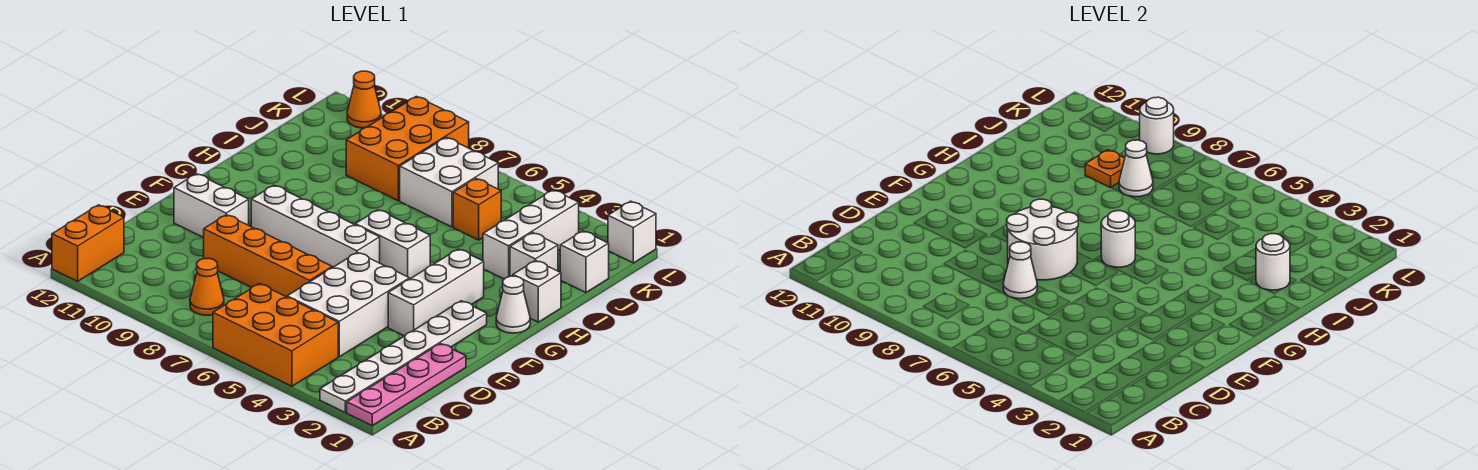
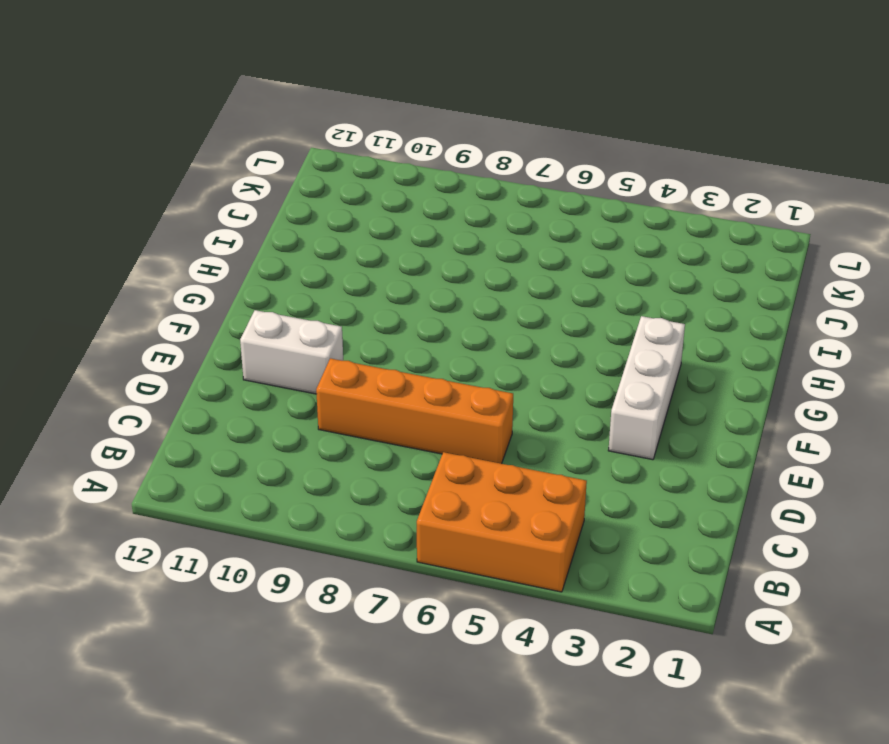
none -> pink plate A1:D1 level 1
none -> white plate A2:F2 level 1
none -> orange brick A12:B12 level 1

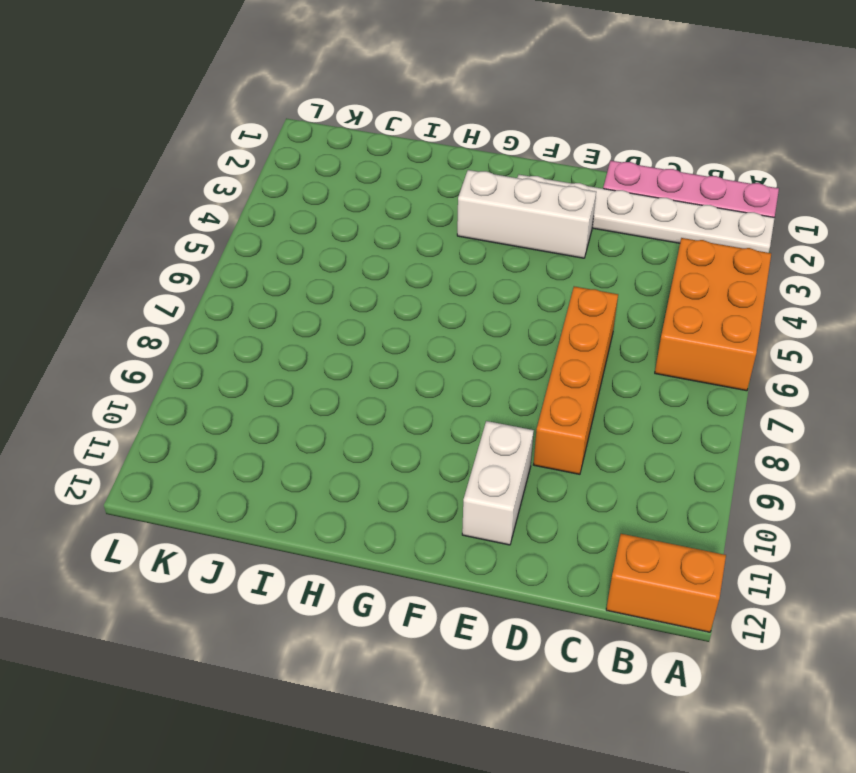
none -> orange cone B8 level 1
none -> white brick C4:E5 level 1
none -> white brick F6:F9 level 1

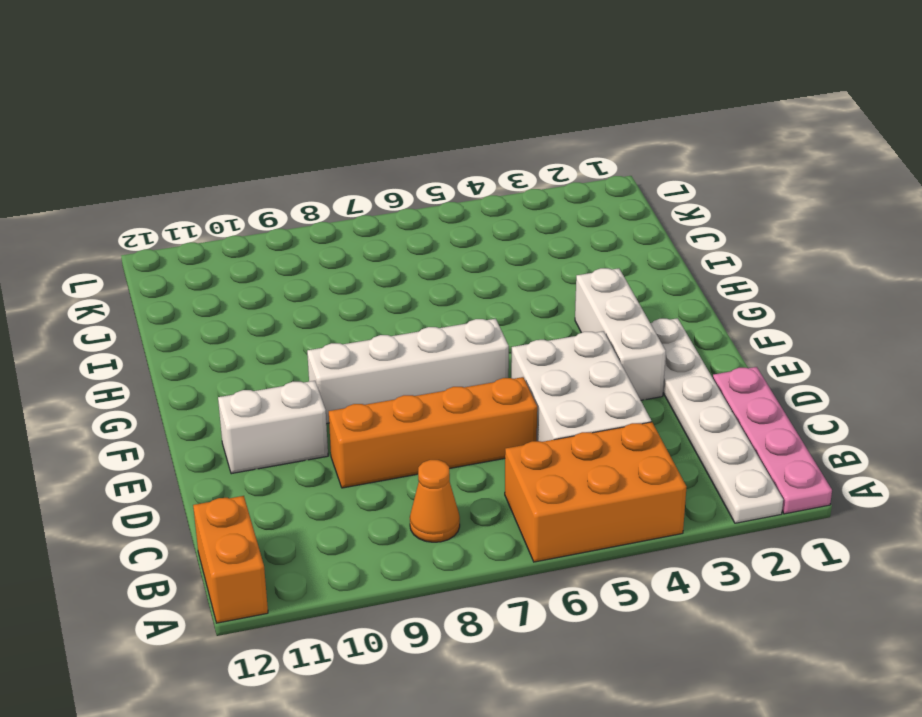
none -> white cone G1 level 1
none -> white brick G5:G6 level 1
none -> white brick H1 level 1

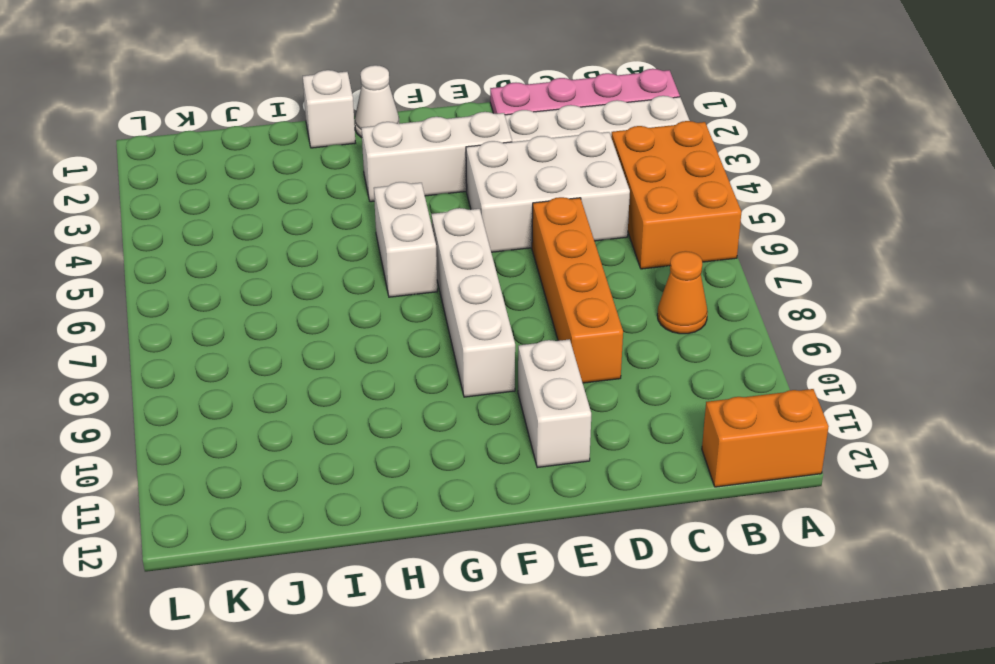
none -> white brick I2 level 1
none -> white brick I3:K3 level 1
none -> white brick J1 level 1

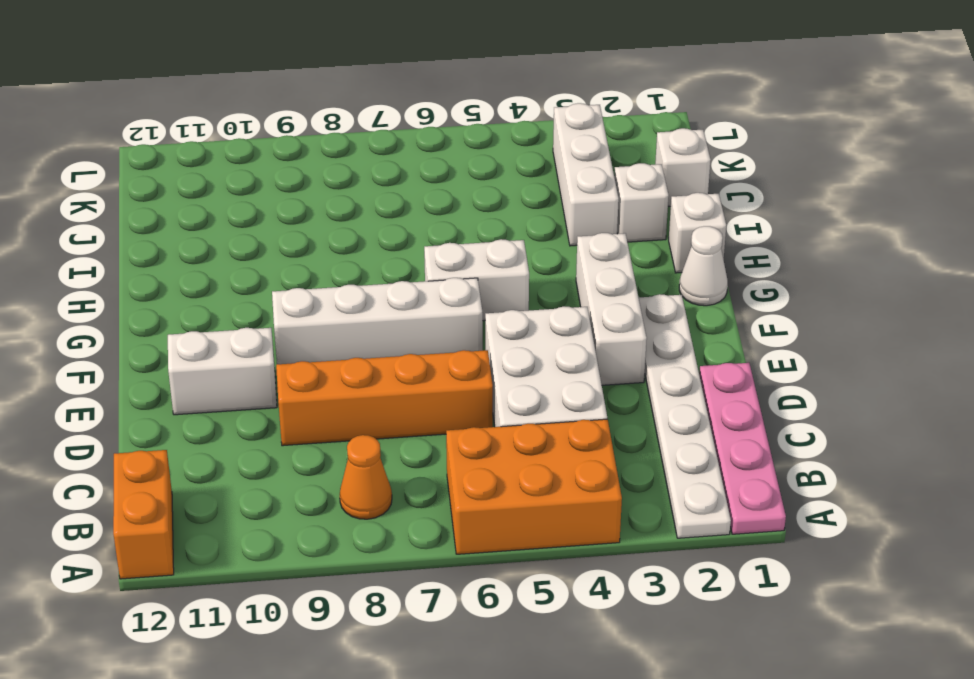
none -> orange brick J5 level 1
none -> white brick J6:K7 level 1
none -> orange brick J8:L9 level 1

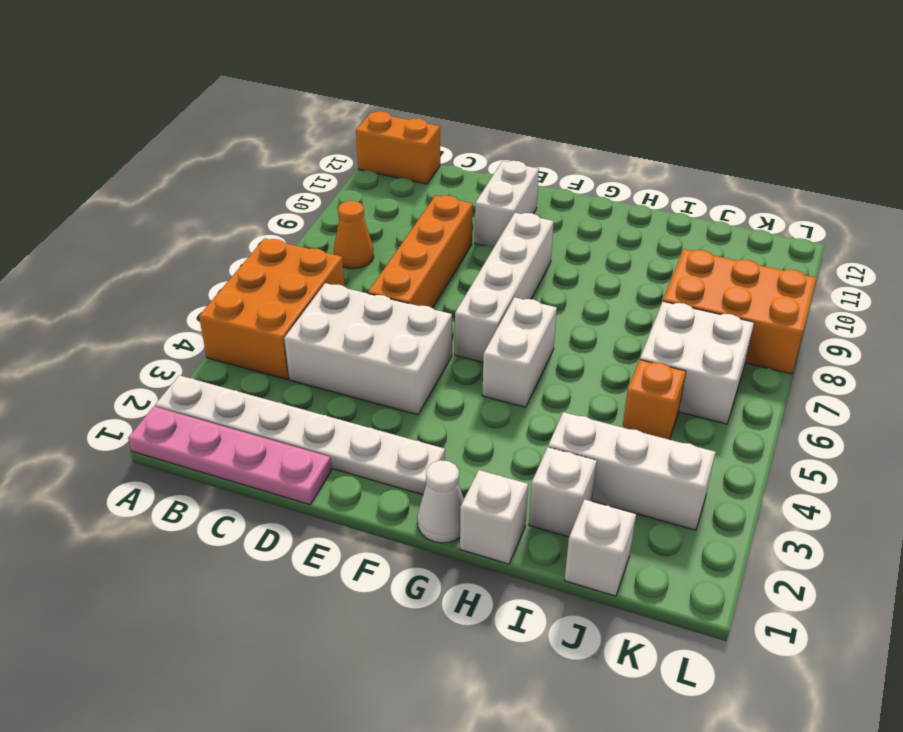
none -> white brick E3:G3 level 1
none -> white brick L1 level 1
none -> orange cone L11 level 1

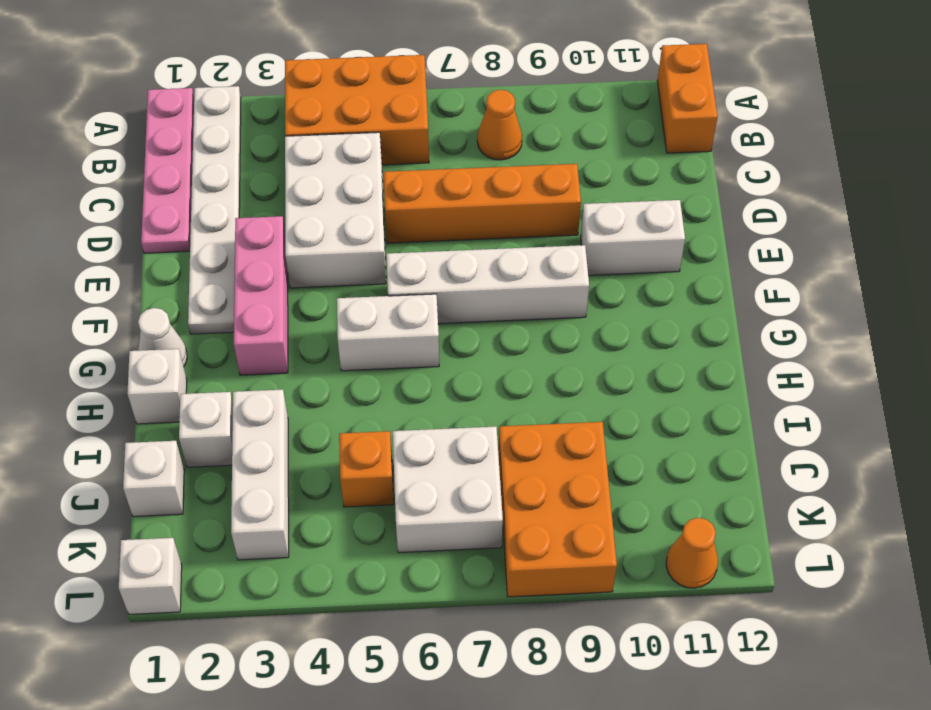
pink brick E3:G3 level 1 -> white brick E3:G3 level 1
none -> white cone D7 level 2
none -> white round brick E7:F8 level 2
none -> white round brick G6 level 2

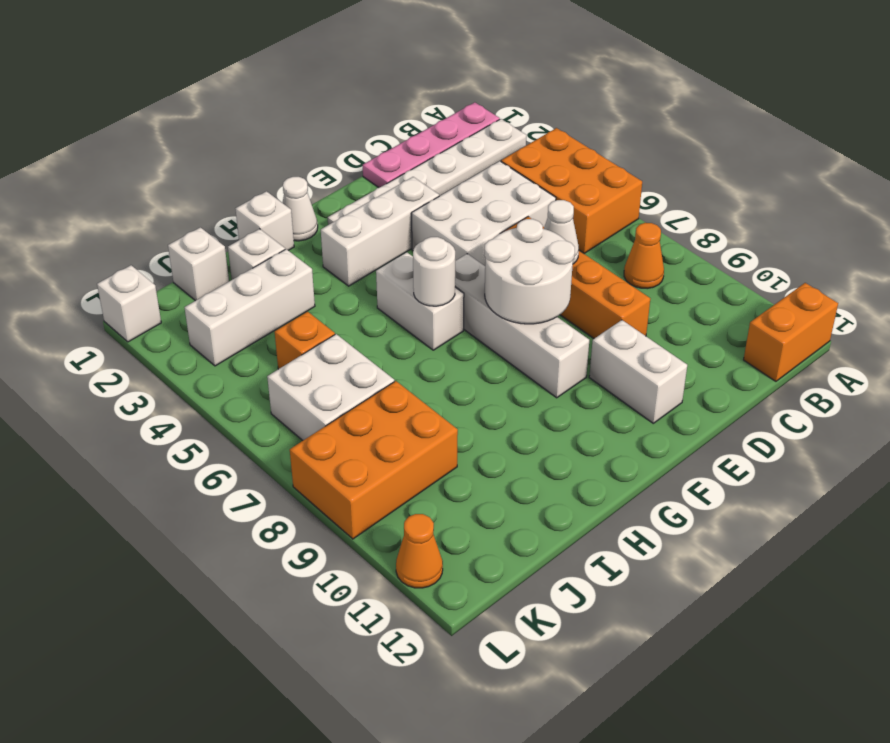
none -> white round brick I2 level 2
none -> white cone J8 level 2
none -> orange plate J9 level 2

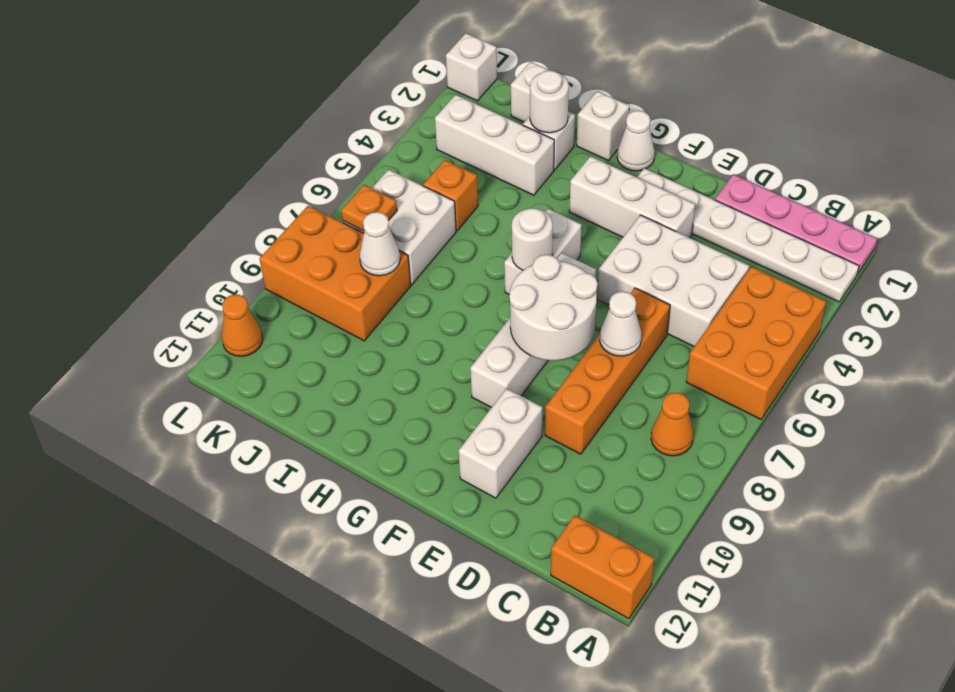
orange plate K7 level 2 -> orange plate J9 level 2
none -> white round brick L9 level 2

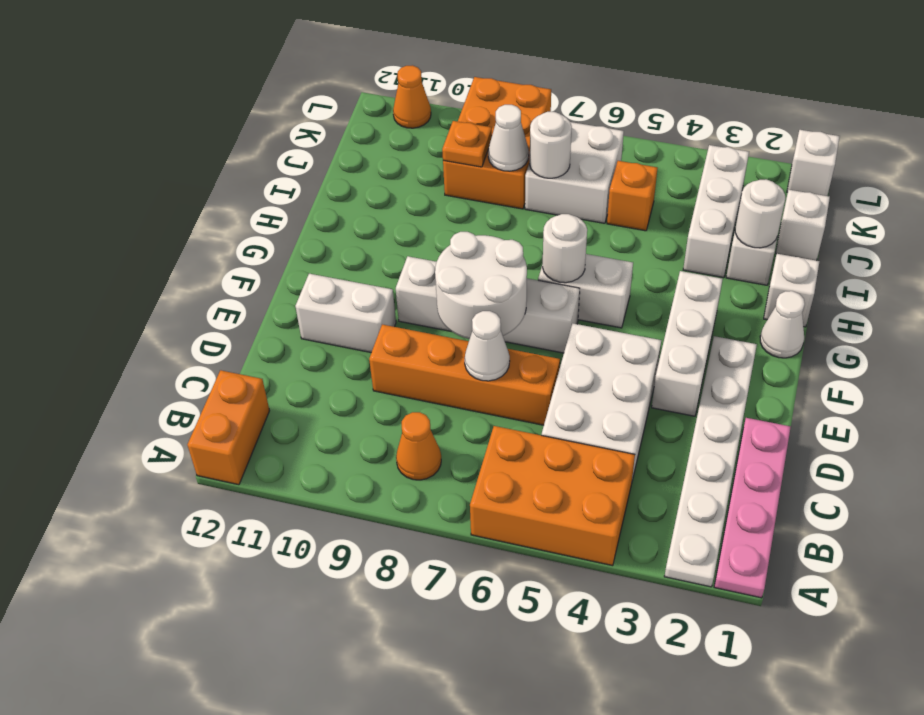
white round brick J7 level 2 -> white round brick L9 level 2

